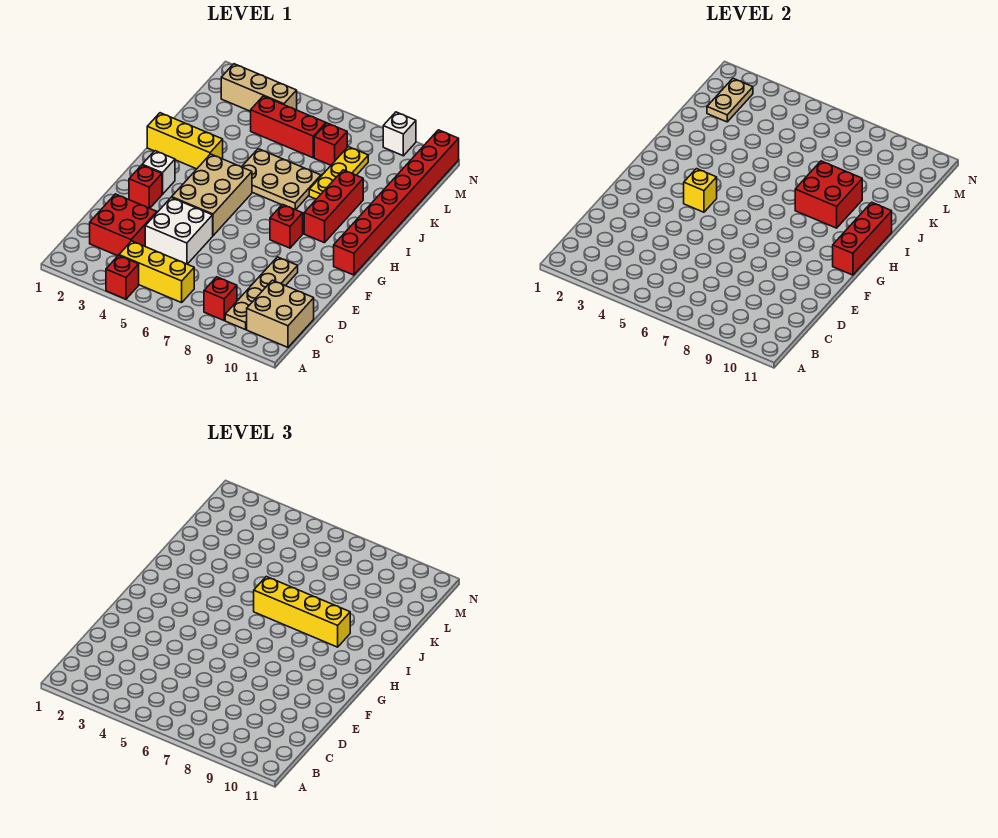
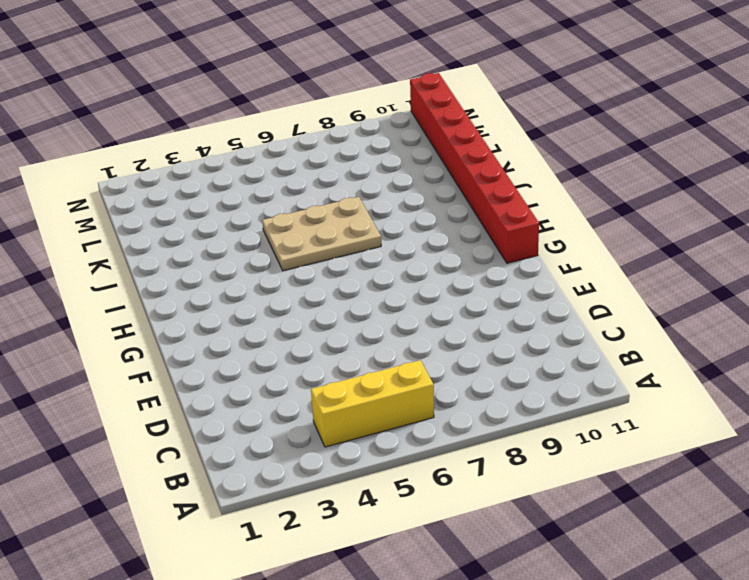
none -> red brick A4 level 1
none -> red brick B8 level 1
none -> tan plate B9:E9 level 1

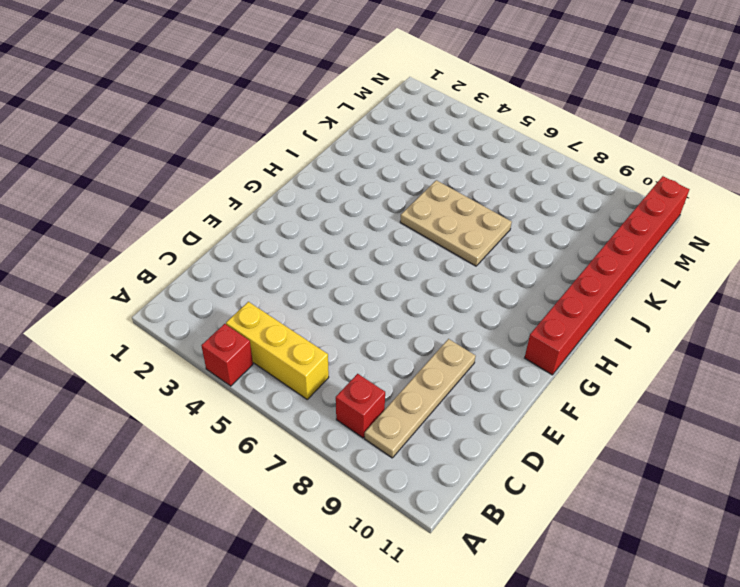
none -> tan brick B10:C11 level 1
none -> red brick C2:D3 level 1
none -> white brick D4:E5 level 1

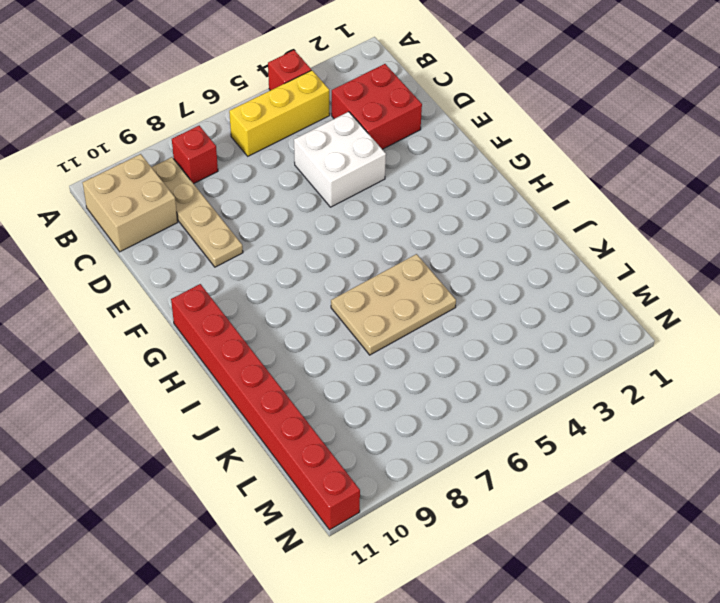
none -> red brick F2 level 1
none -> tan brick F4:H5 level 1
none -> white brick G2 level 1

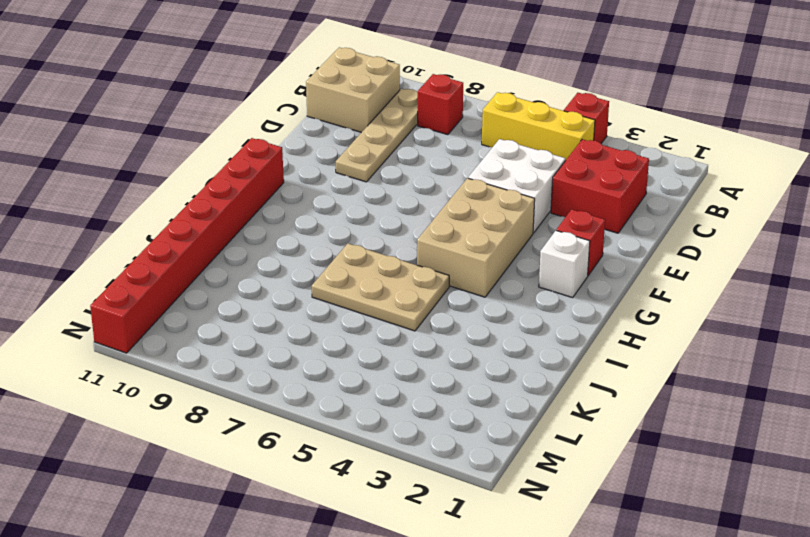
none -> red brick G8 level 1
none -> red brick H9:J9 level 1
none -> yellow brick I1:I3 level 1

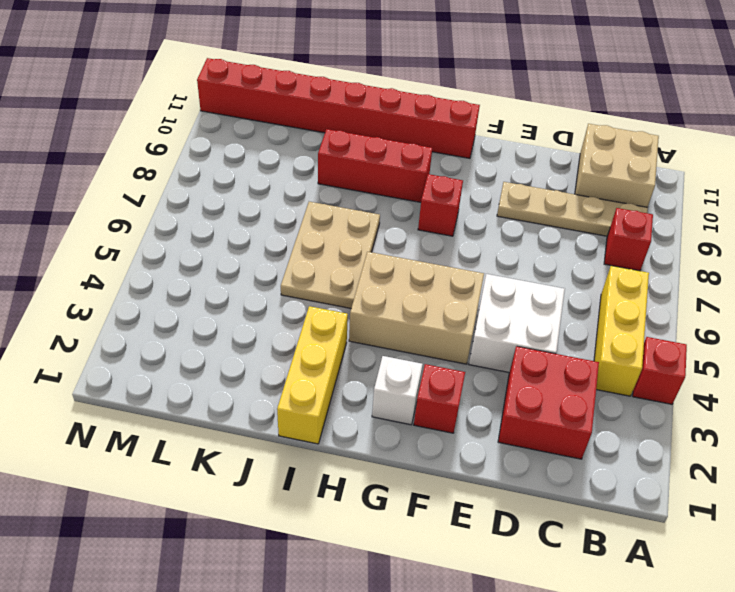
none -> yellow plate J8:L8 level 1
none -> red brick L4:L6 level 1
none -> red brick L7 level 1

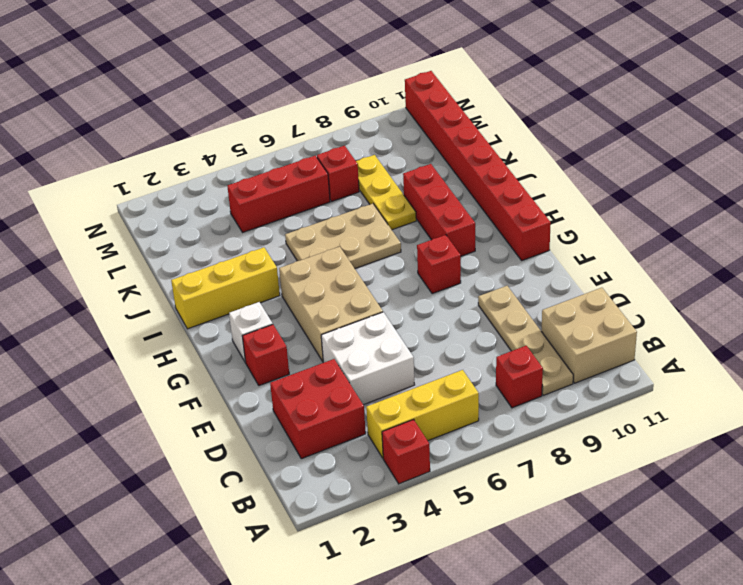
none -> tan brick M2:M4 level 1
none -> white brick N9 level 1
none -> yellow brick G4 level 2

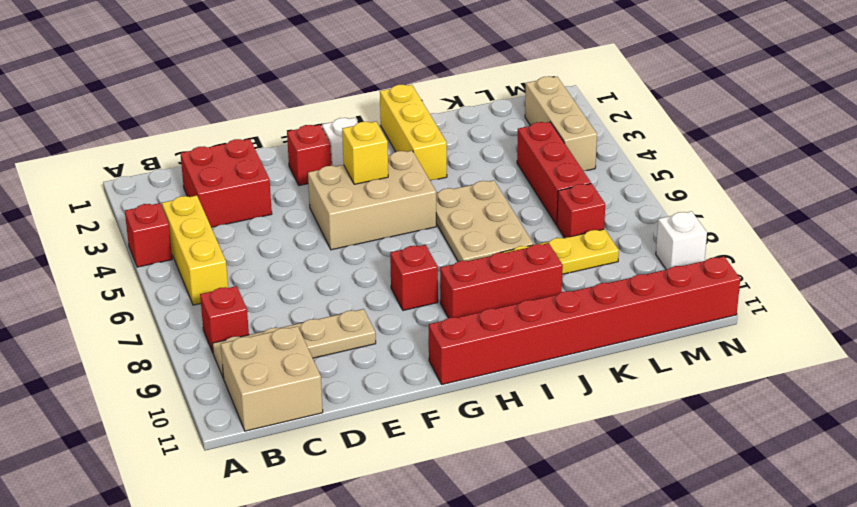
none -> white brick D4:E5 level 1
none -> red brick G11:I11 level 2
none -> red brick I8:J9 level 2

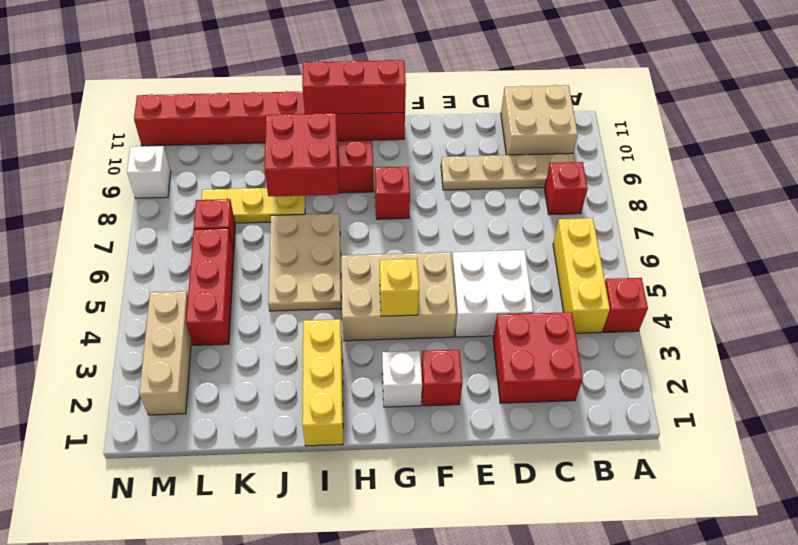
none -> tan plate L2:M2 level 2
none -> yellow brick I6:I9 level 3

